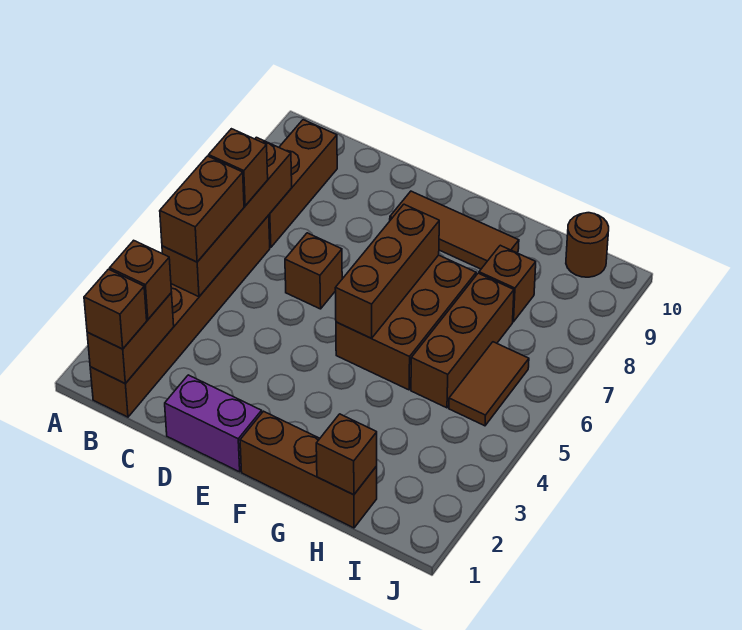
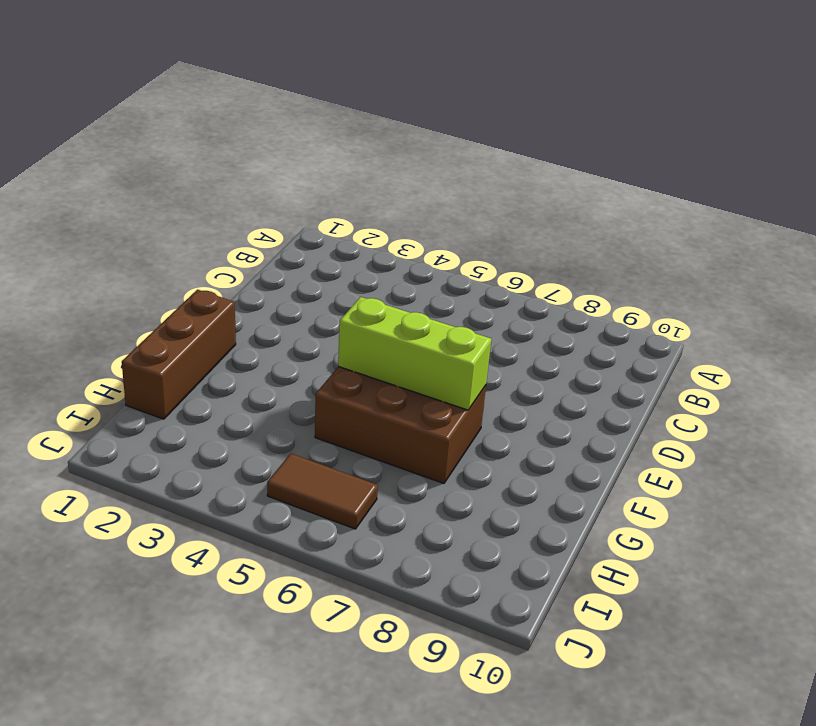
lime brick F5:F7 level 2 -> brown brick F5:F7 level 2
none -> brown brick B1:B6 level 1
none -> brown brick B7:B9 level 1
none -> purple brick D1:E1 level 1

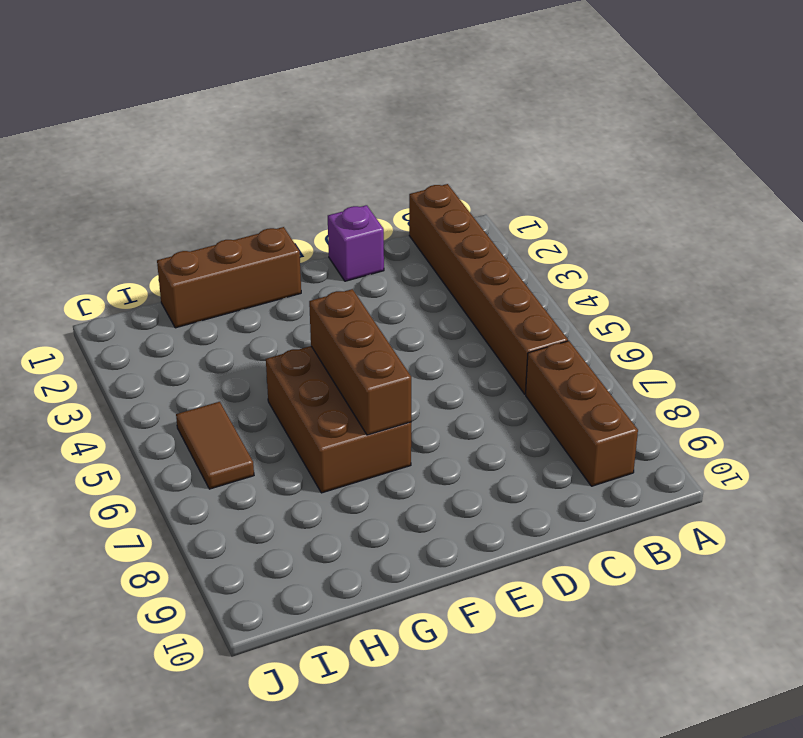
purple brick D1 level 1 -> purple brick D1:E1 level 1
none -> brown brick D6 level 1
none -> brown tile E9:G9 level 1
none -> brown brick H5:H7 level 1

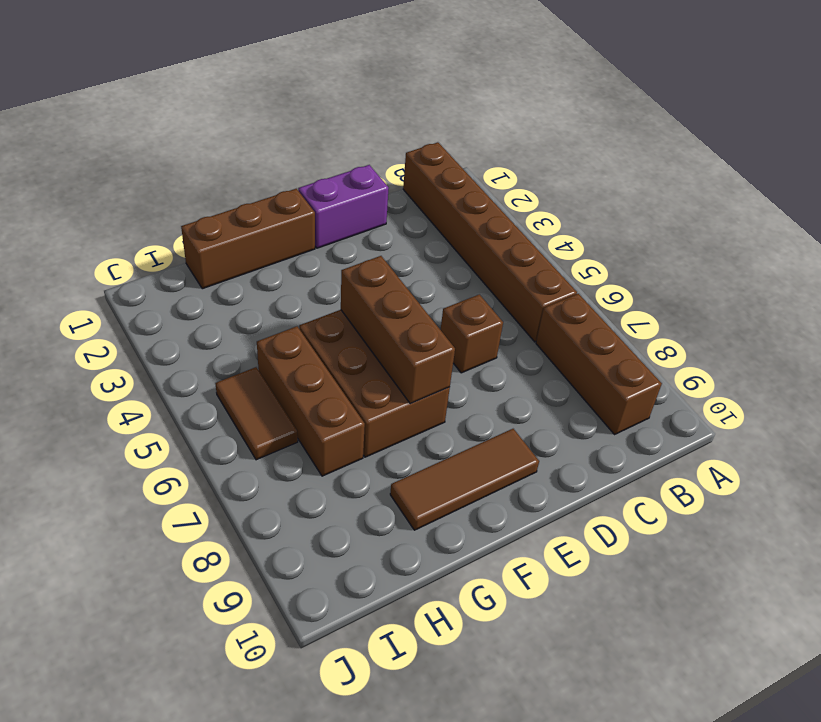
none -> brown brick H8 level 1
none -> brown round brick I10 level 1
none -> brown brick B1:B2 level 2

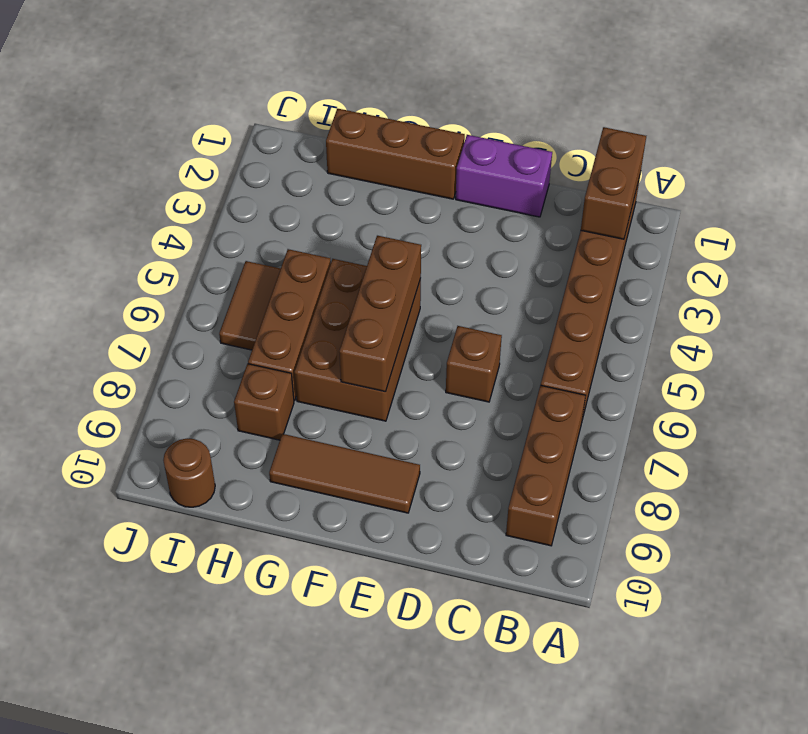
none -> brown brick B4:B7 level 2
none -> brown brick H1 level 2
none -> brown brick B1 level 3

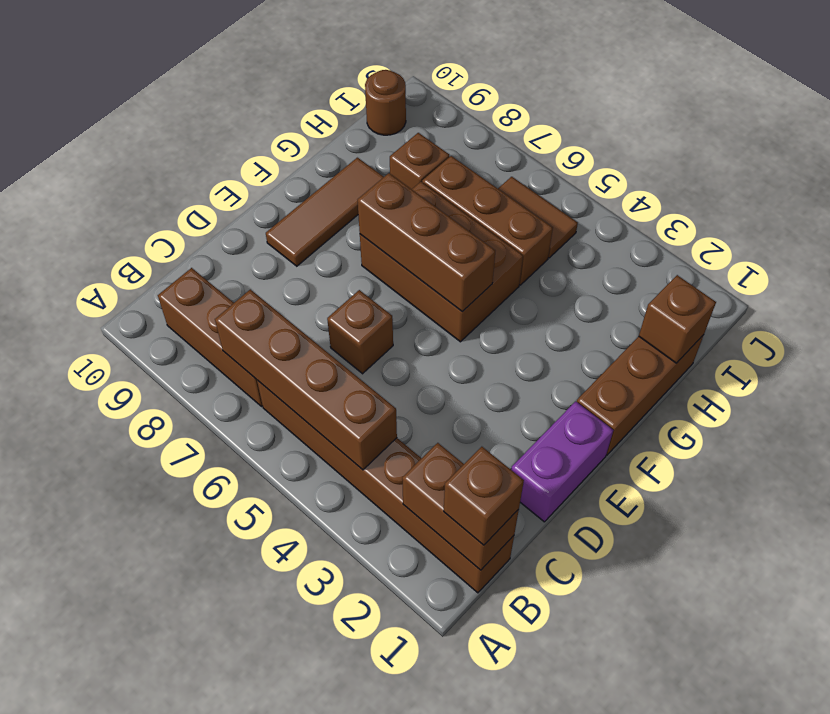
none -> brown brick B2 level 3
none -> brown brick B4:B5 level 3
none -> brown brick B6 level 3

